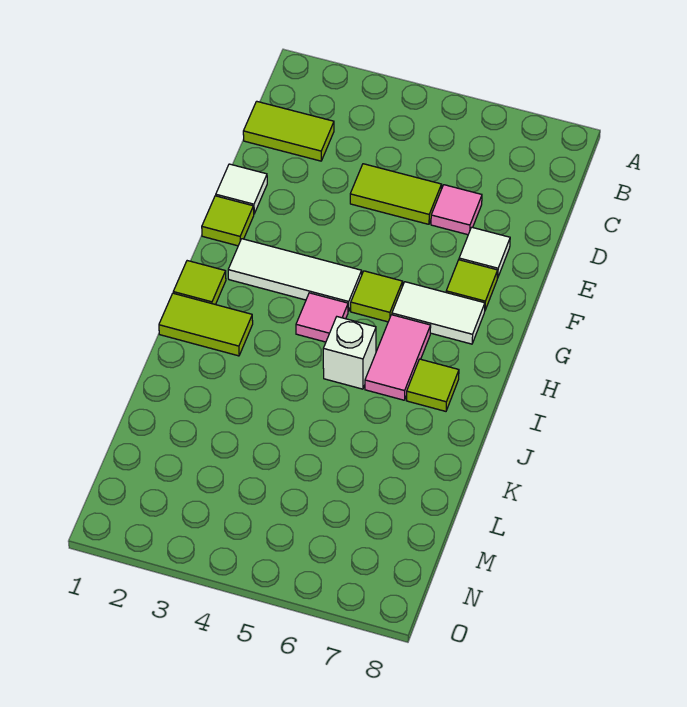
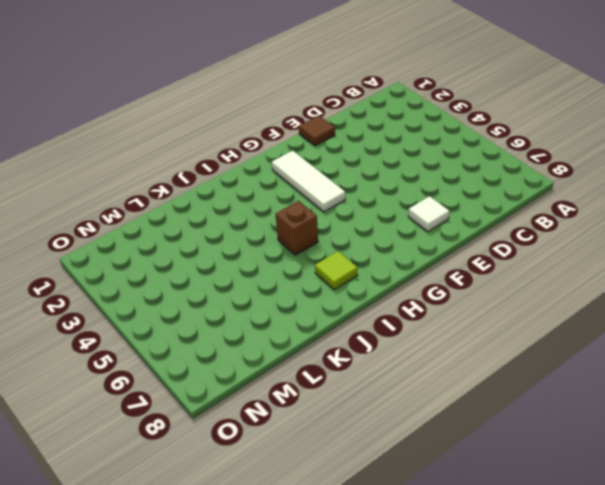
brown tile E1 level 1 -> white tile E1 level 1
brown brick I5 level 1 -> white brick I5 level 1
none -> lime tile C1:C2 level 1
none -> lime tile D4:D5 level 1
none -> pink tile D6 level 1

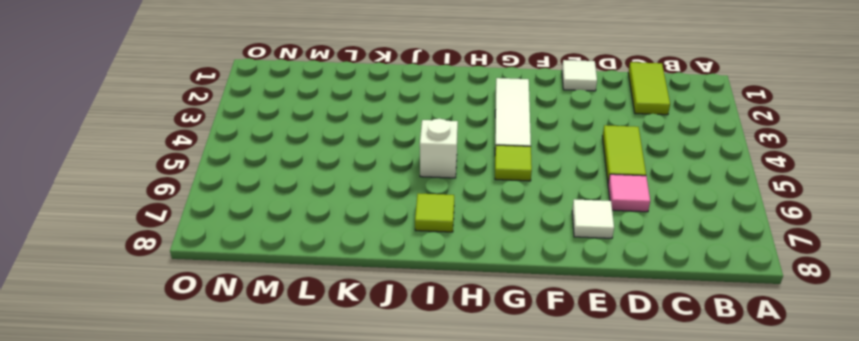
none -> lime tile F1 level 1
none -> lime tile F7 level 1
none -> white tile G6:G7 level 1

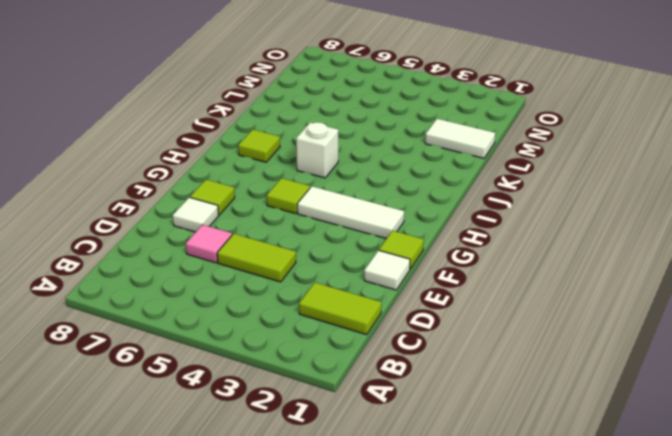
white tile L1:L2 level 1 -> white tile G6:G7 level 1
none -> lime tile H1 level 1
none -> pink tile H4 level 1
none -> pink tile H6:I6 level 1

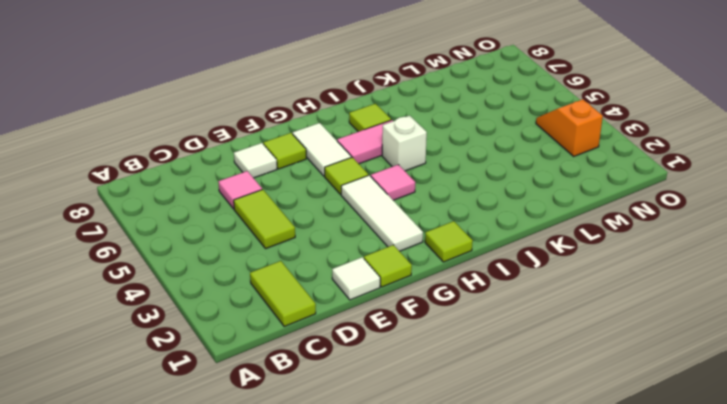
orange slope N3:N4 level 1 top 3 -> none
none -> lime tile I1:I2 level 1

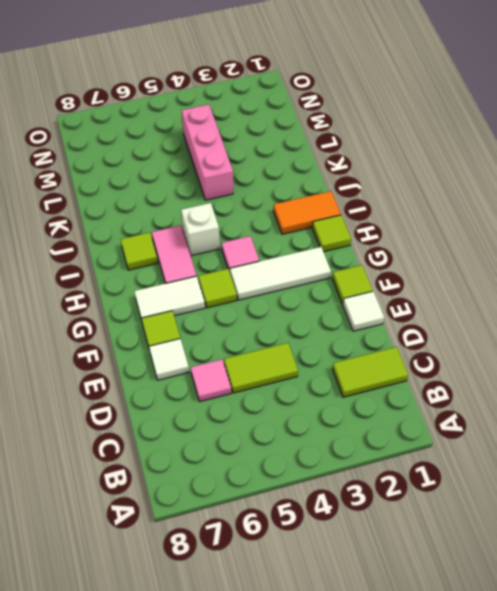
orange tile I1:I2 level 1 -> lime tile I1:I2 level 1
pink brick K4:M4 level 1 -> none

